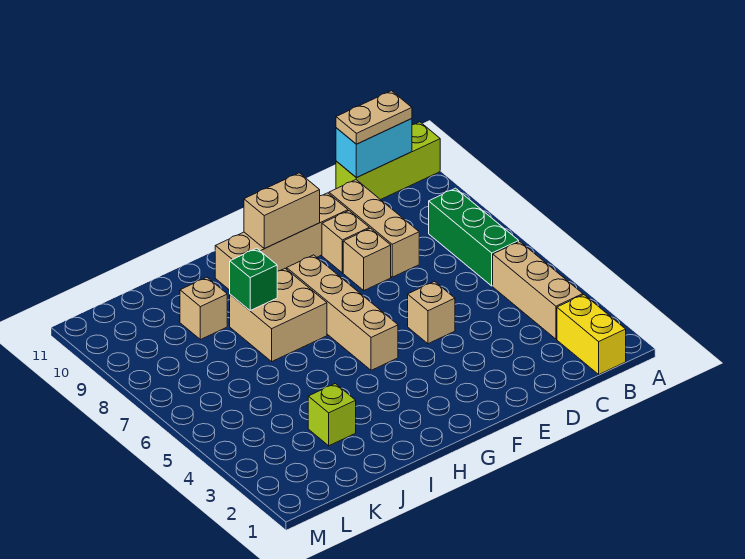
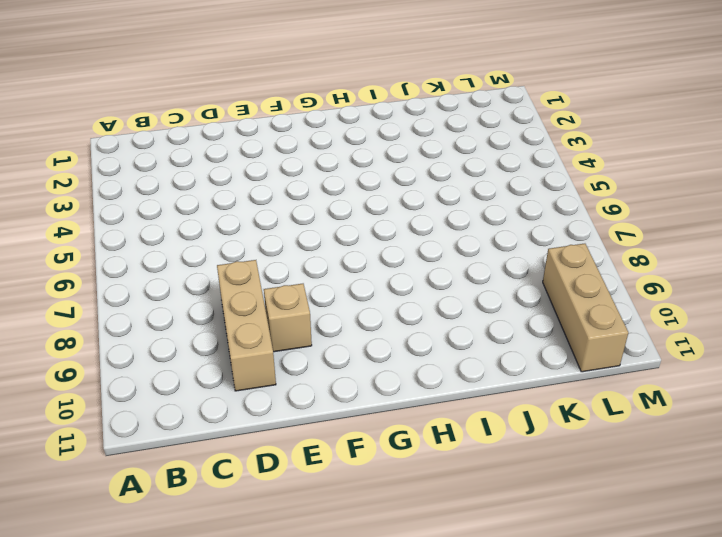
tan brick L9:L11 level 1 -> tan brick B3:B5 level 1
none -> lime brick A11:C11 level 1
none -> yellow brick B1:B2 level 1
none -> green brick B6:B8 level 1

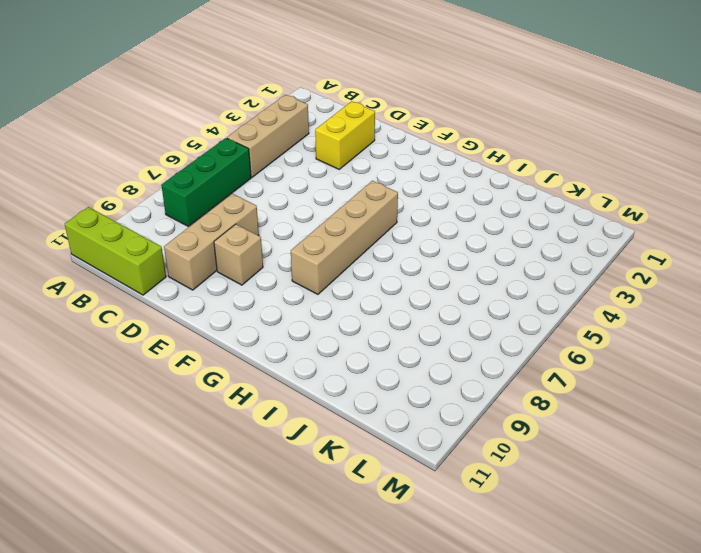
yellow brick D2:D3 level 1 -> yellow brick B1:B2 level 1
none -> tan brick E5 level 1
none -> tan brick E8 level 1
none -> tan brick E10:H10 level 1

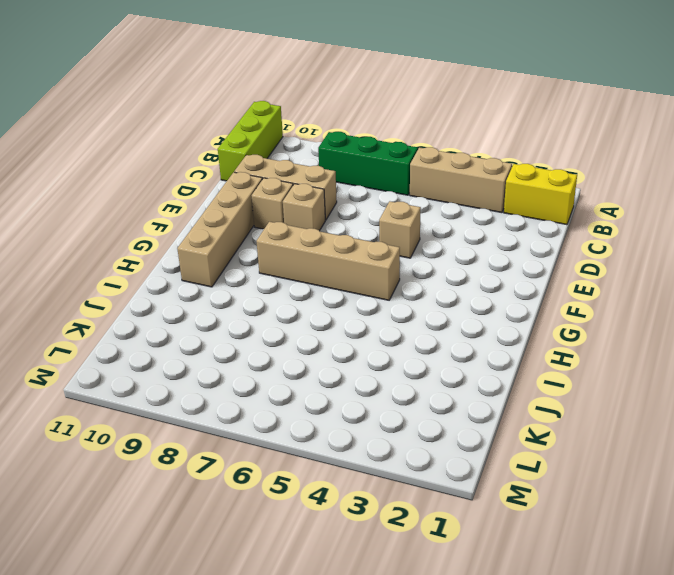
none -> tan brick H7:I8 level 1
none -> lime brick J3 level 1
none -> tan brick J9 level 1

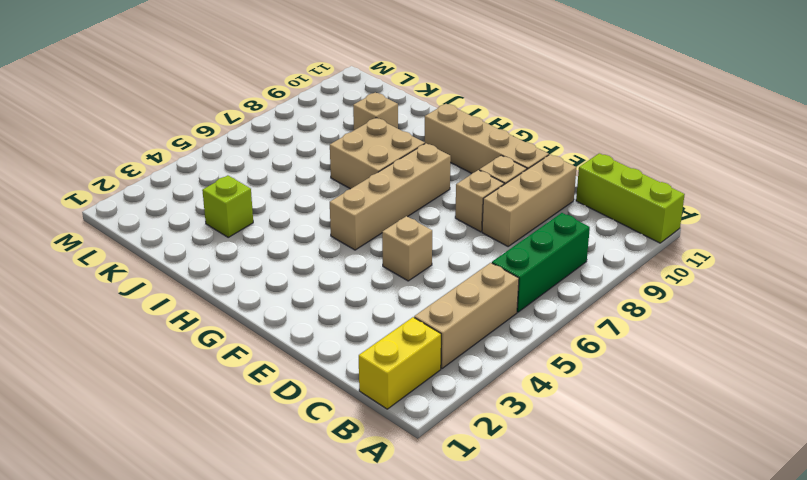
none -> cyan brick B11:C11 level 2
none -> tan brick F10:G10 level 2
none -> green brick I8 level 2

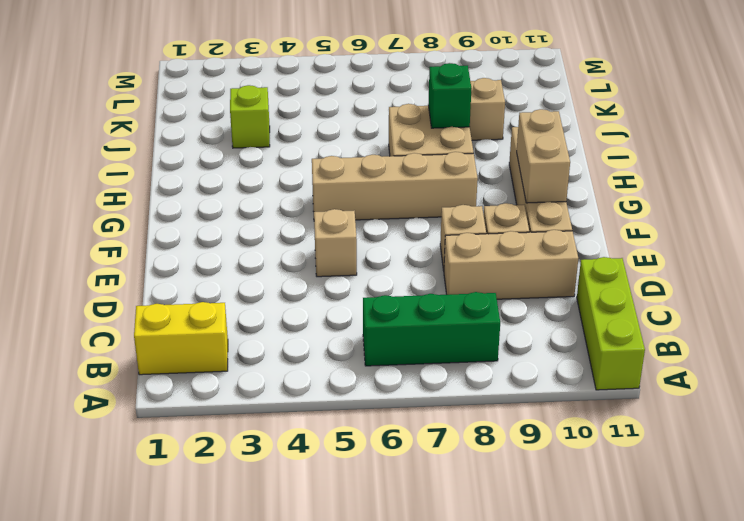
none -> tan brick B3:B5 level 1
none -> cyan brick B11:C11 level 2
none -> tan plate B11:C11 level 3

